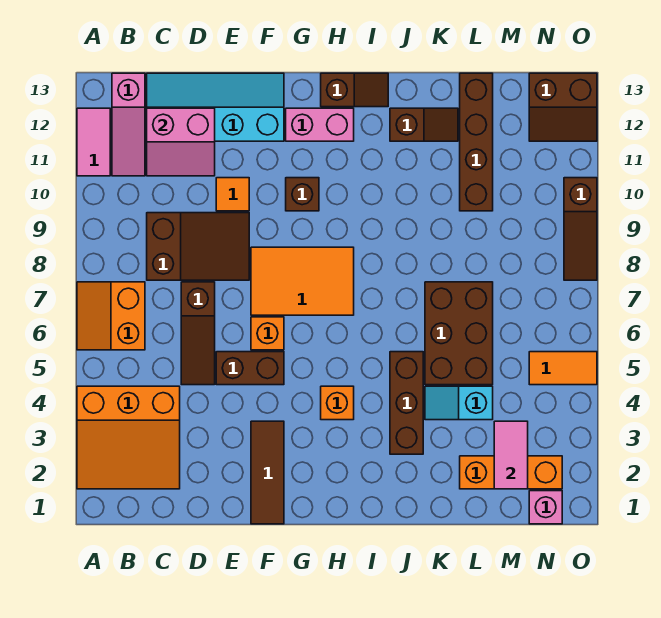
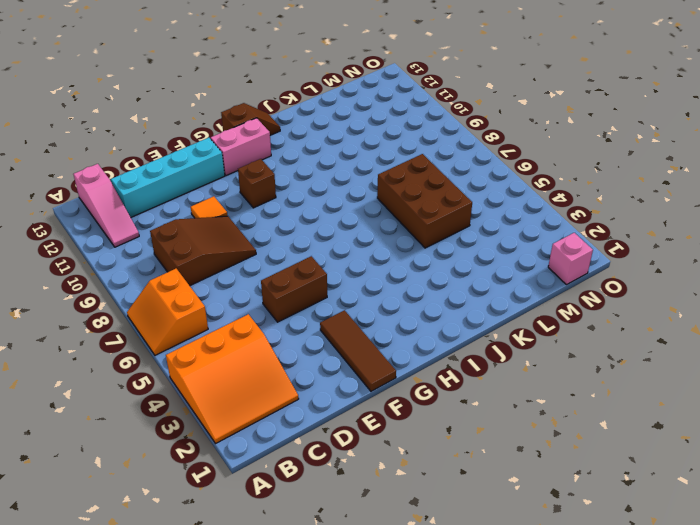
none -> pink tile A11:A12 level 1
none -> brown slope D5:D7 level 1 top 7
none -> orange brick F6 level 1

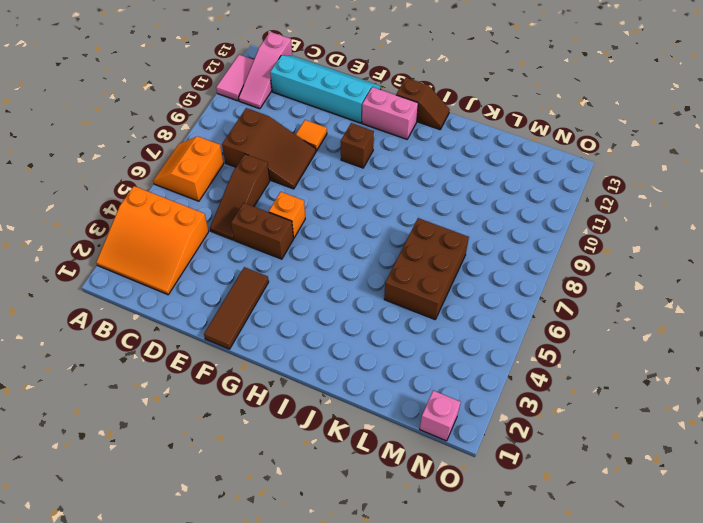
none -> orange tile F7:H8 level 1
none -> orange brick H4 level 1
none -> brown brick J3:J5 level 1

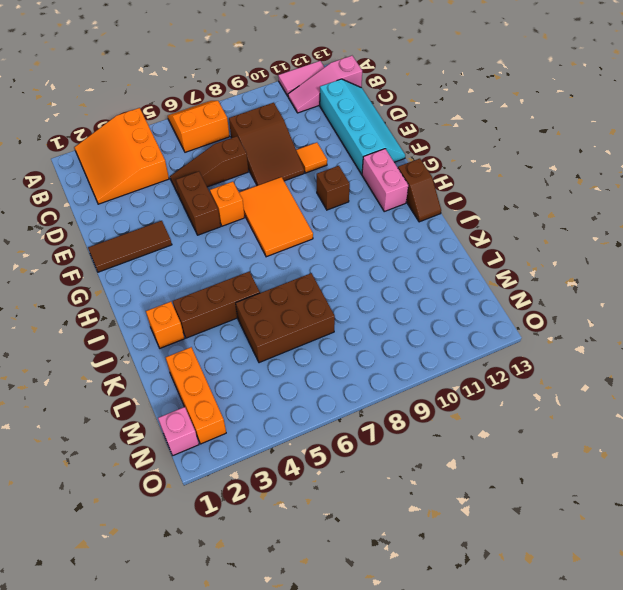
orange brick J2 level 1 -> orange brick H4 level 1
none -> brown slope J12:K12 level 1 top J
none -> cyan slope K4:L4 level 1 top L
none -> brown brick L10:L13 level 1

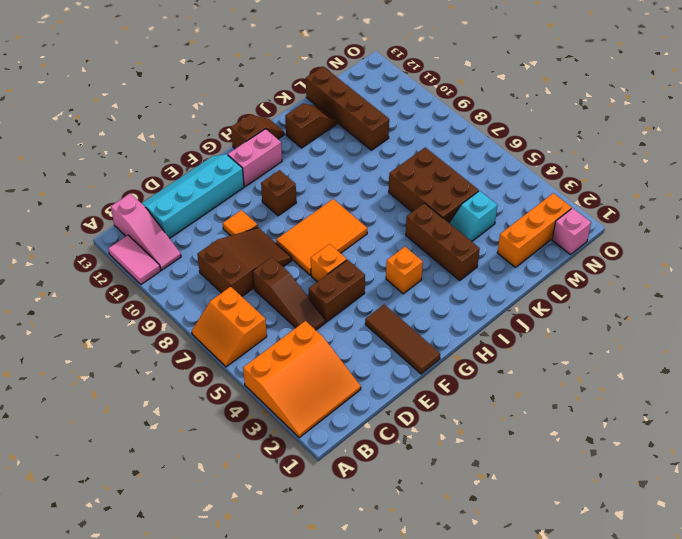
none -> orange tile N5:O5 level 1
none -> brown slope N12:O13 level 1 top 13
none -> brown slope O8:O10 level 1 top 10

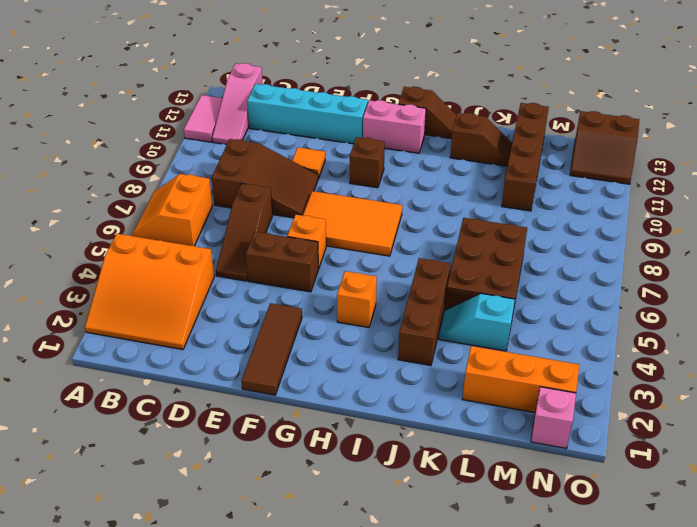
none -> orange tile N5:O5 level 1
none -> brown slope O8:O10 level 1 top 10
none -> pink slope C11:D12 level 2 top 12

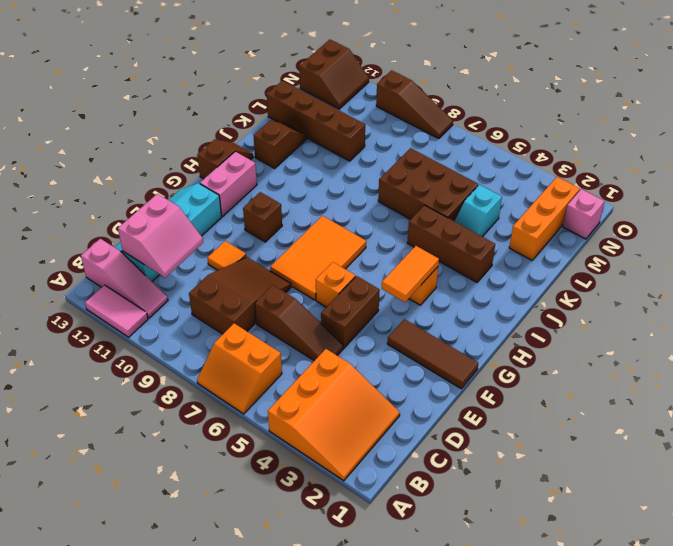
orange tile G4:H4 level 2 -> orange tile N5:O5 level 1
none -> pink tile M2:M3 level 2

